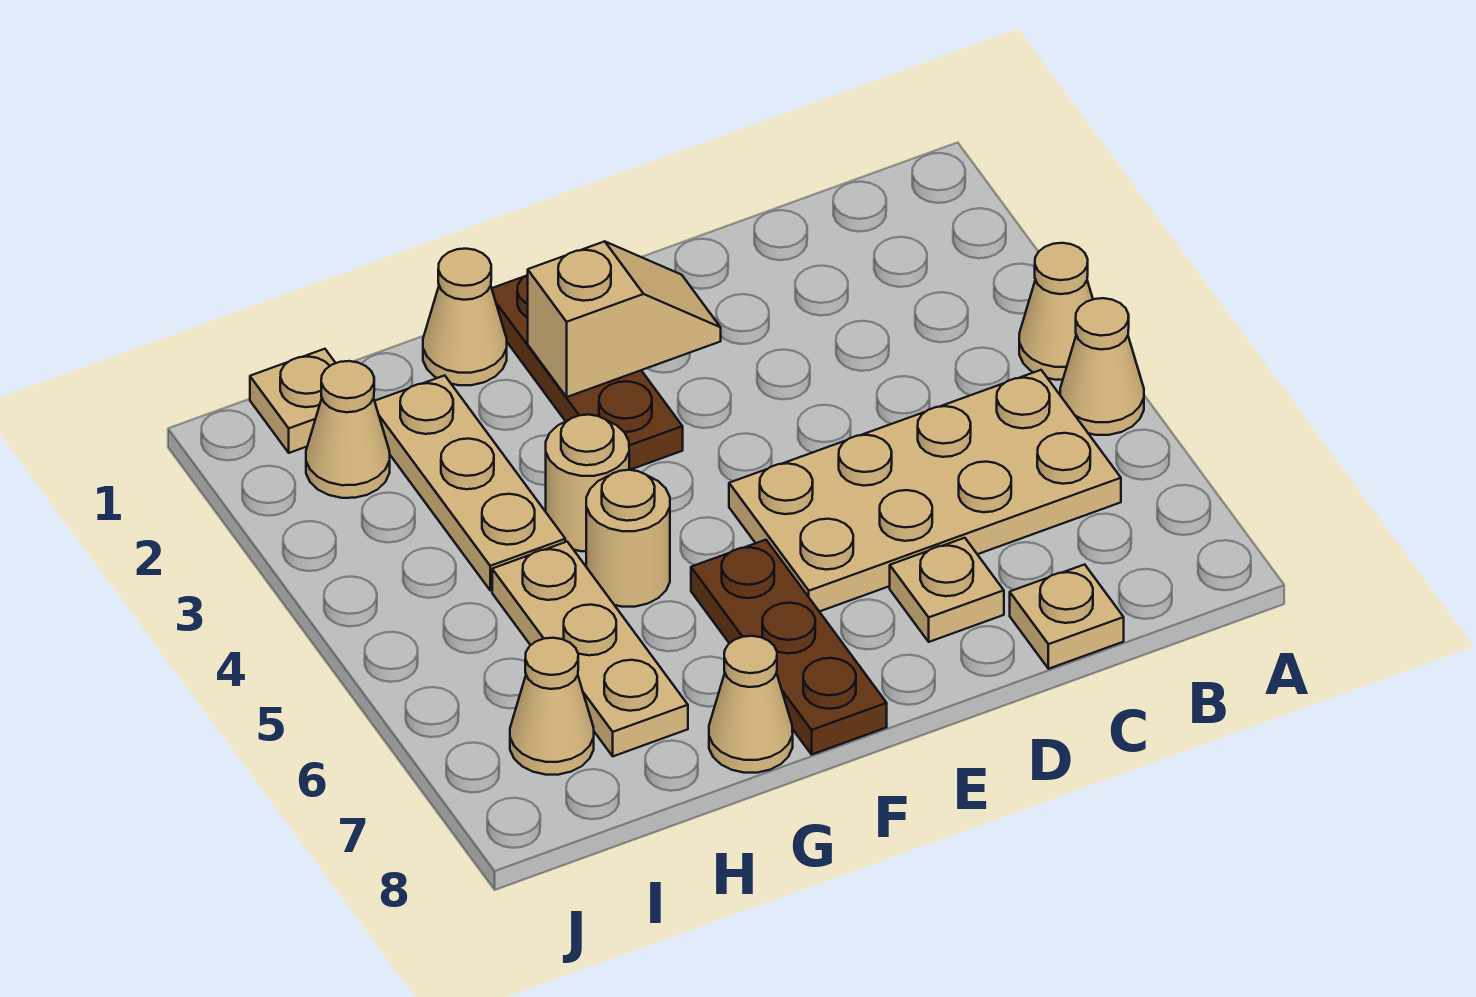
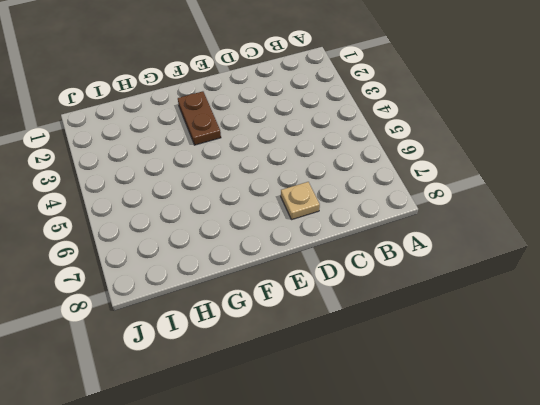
brown plate F2:F3 level 1 -> brown plate F1:F3 level 1
none -> tan cone A4 level 1
none -> tan cone A5 level 1
none -> tan plate B5:E6 level 1

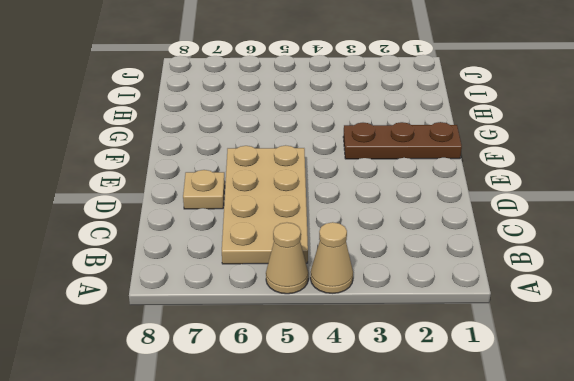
none -> tan plate C8 level 1
none -> brown plate F6:F8 level 1
none -> tan cone G1 level 1

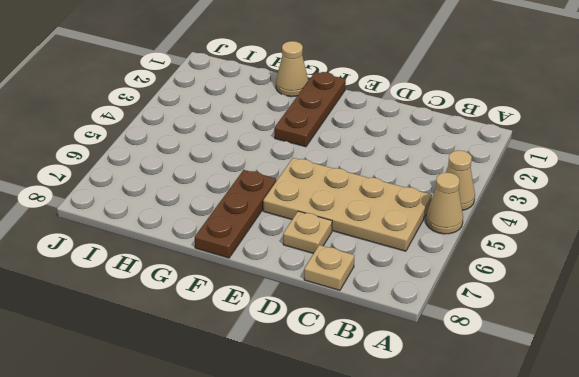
none -> tan round brick G4 level 1
none -> tan round brick G5 level 1
none -> tan cone G8 level 1

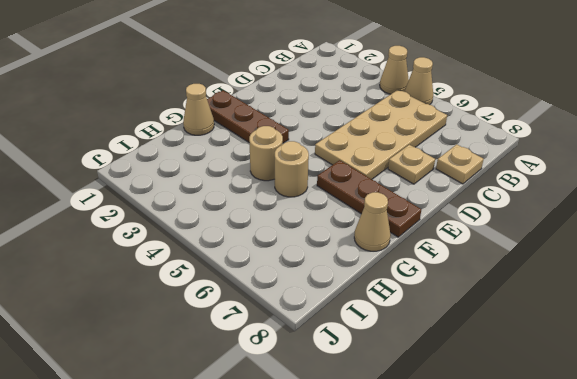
none -> tan plate H2:H4 level 1
none -> tan plate H5:H7 level 1
none -> tan plate I1 level 1

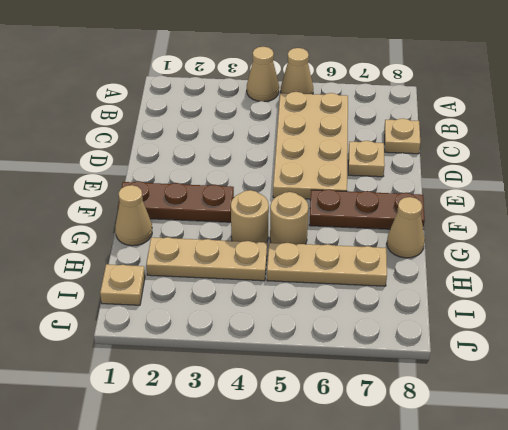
none -> tan cone I2 level 1
none -> tan cone I7 level 1
none -> tan slope E2:F2 level 2 top F

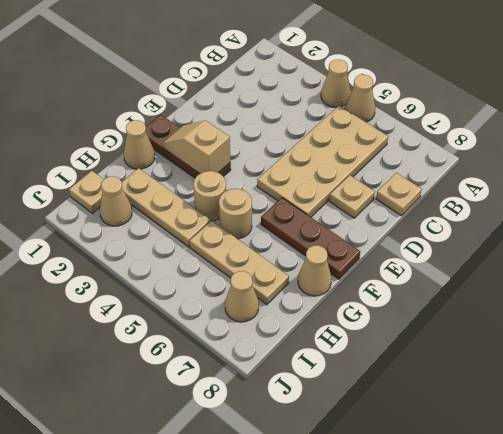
tan slope F2:F3 level 2 top 3 -> tan slope E2:F2 level 2 top F

